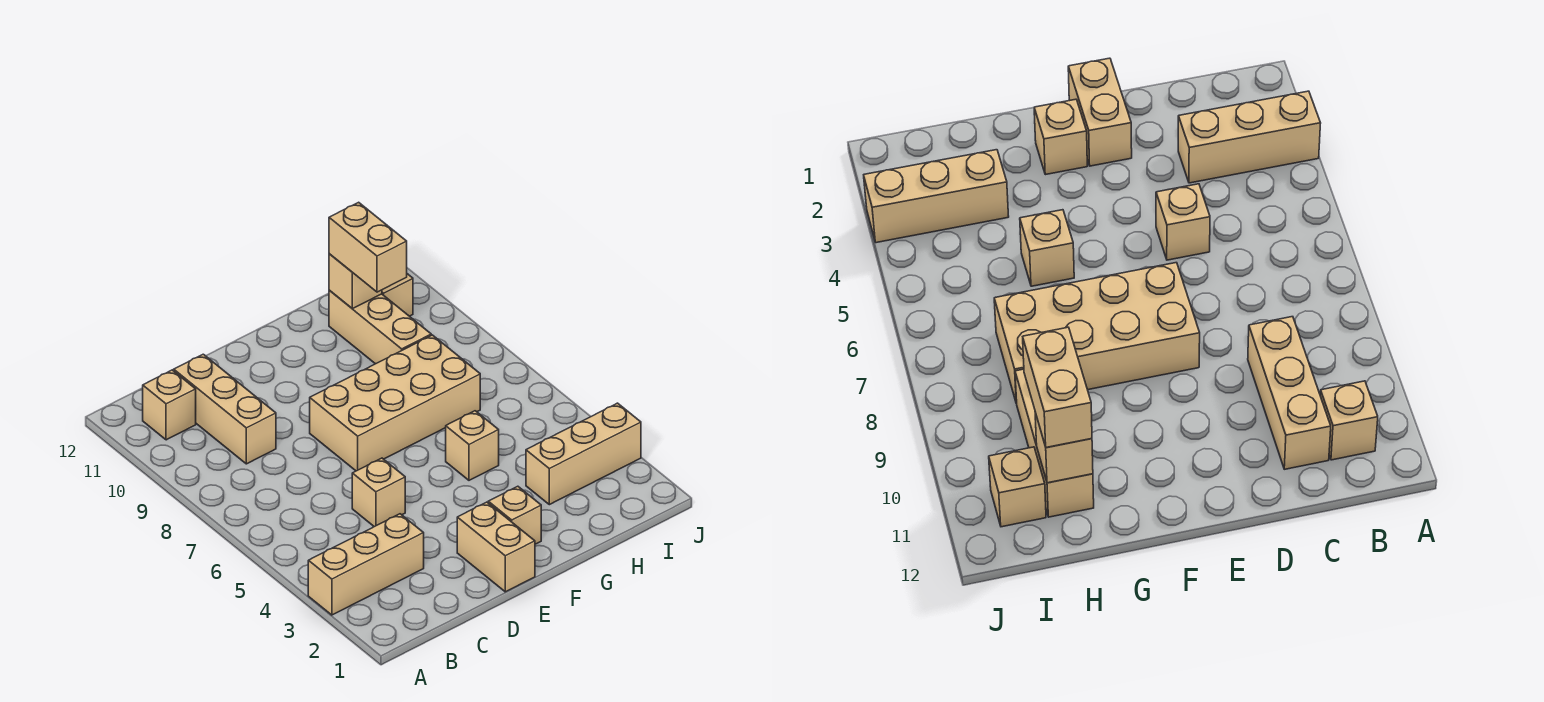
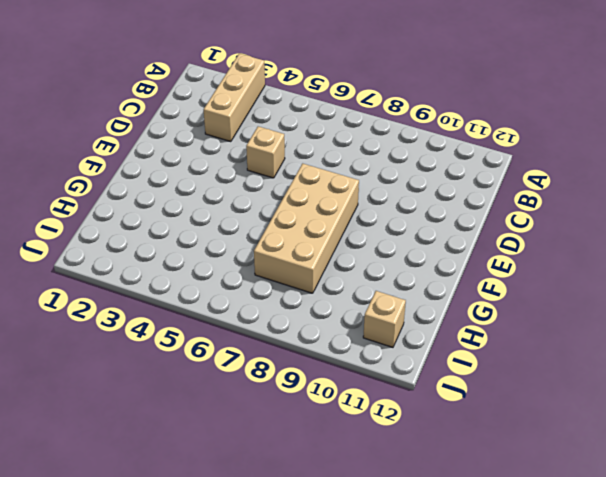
none -> tan brick B11 level 1
none -> tan brick C9:C11 level 1
none -> tan brick E1:E2 level 1

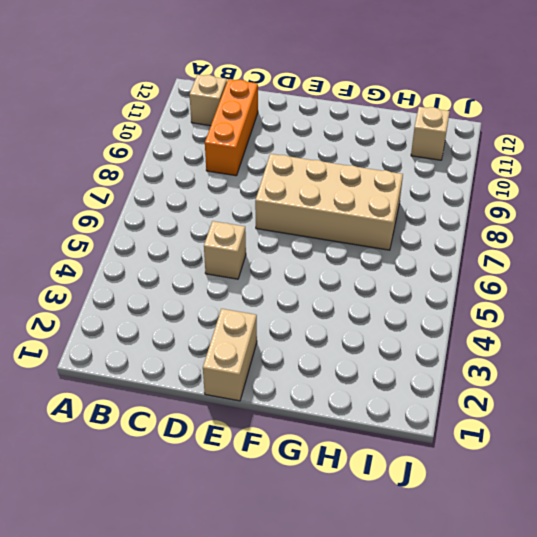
orange brick C9:C11 level 1 -> tan brick C9:C11 level 1
none -> tan brick A3:C3 level 1
none -> tan brick F2 level 1
none -> tan brick G5 level 1

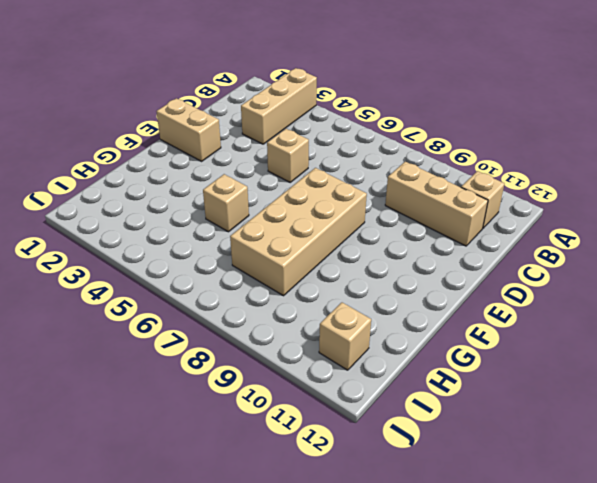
none -> tan brick F2 level 1
none -> tan brick H3:J3 level 1
none -> tan brick H9:H11 level 1

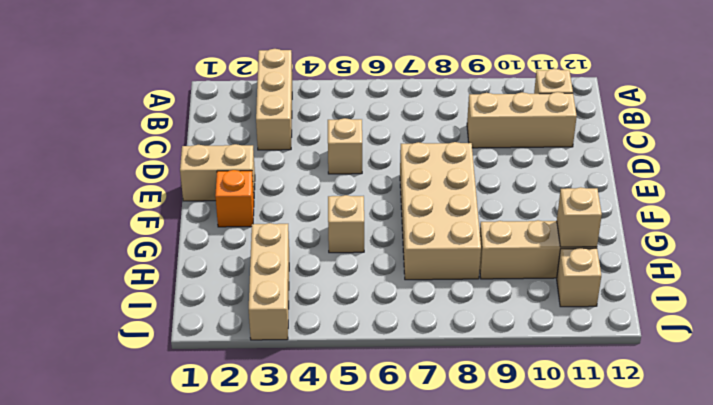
orange brick F2 level 1 -> tan brick F2 level 1
none -> tan brick H10:H11 level 3

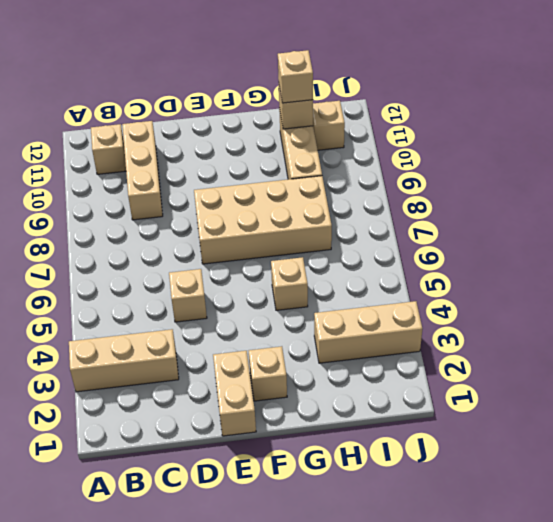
tan brick H11 level 3 -> tan brick H10:H11 level 3

